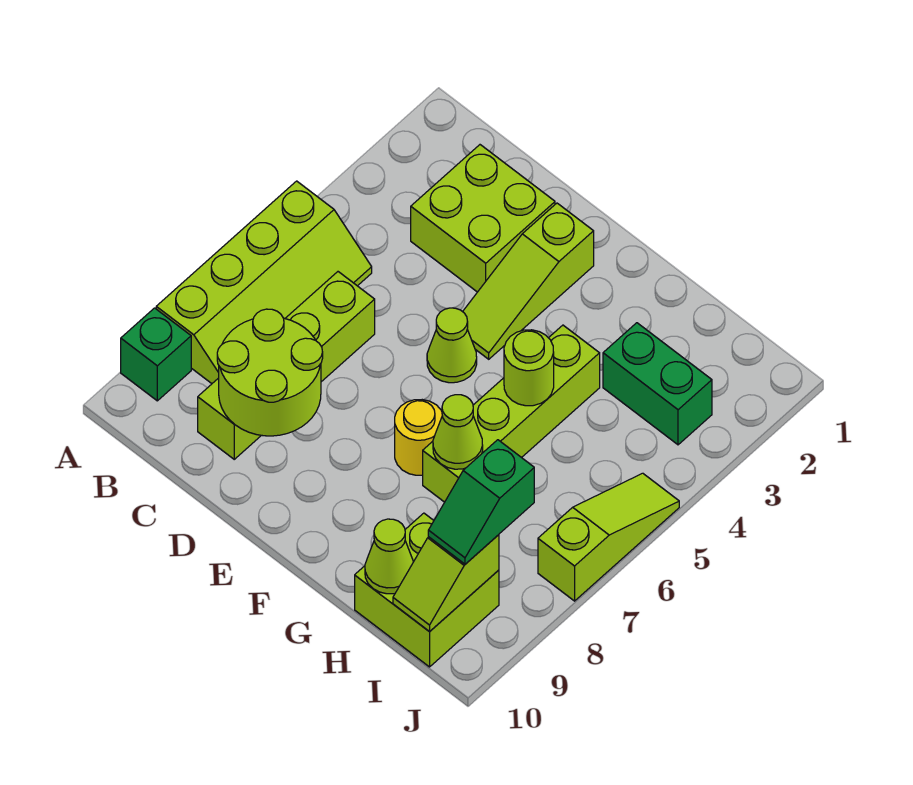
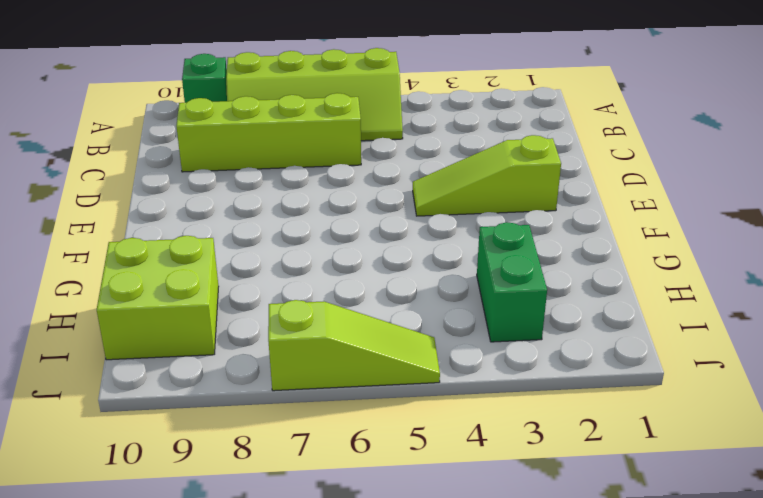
none -> lime brick C2:D3 level 1
none -> lime cone E5 level 1
none -> yellow round brick F7 level 1

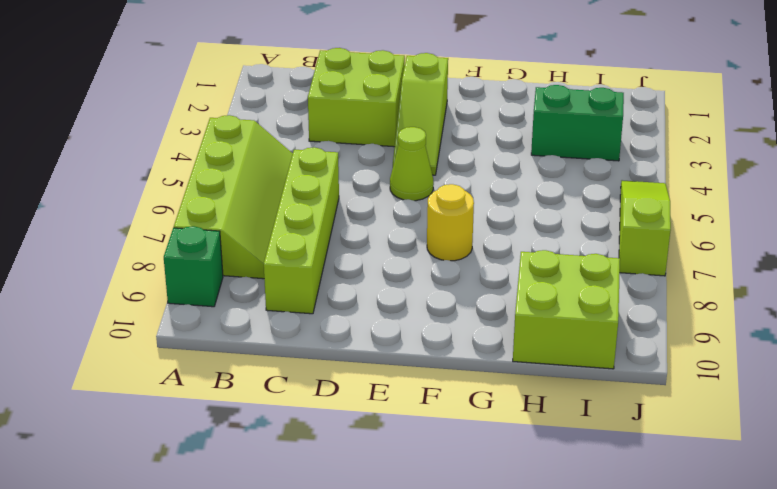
none -> lime brick G4:G7 level 1
none -> lime round brick C8:D9 level 2
none -> lime round brick G5 level 2

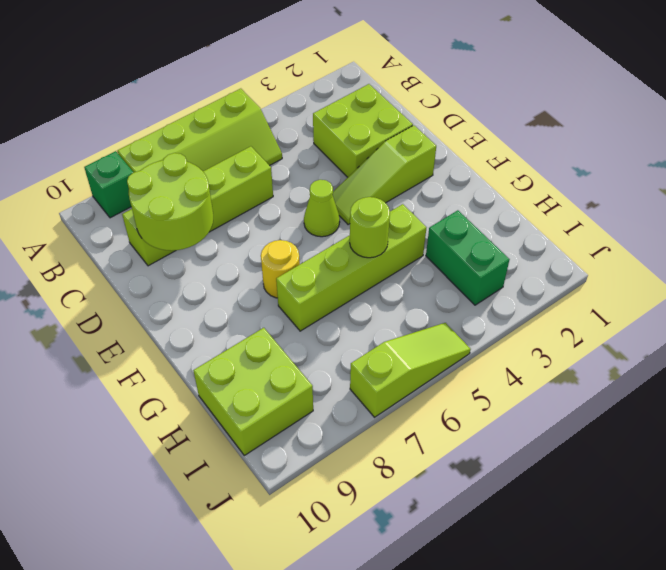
none -> lime cone G7 level 2
none -> lime cone H10 level 2
none -> lime slope I9:I10 level 2 top 9

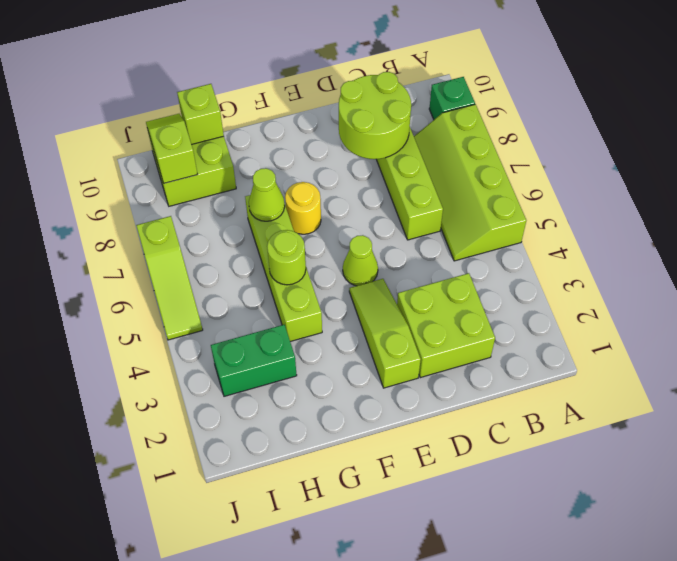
lime brick H10 level 2 -> lime cone H10 level 2
none -> green slope I8:I9 level 3 top 8

